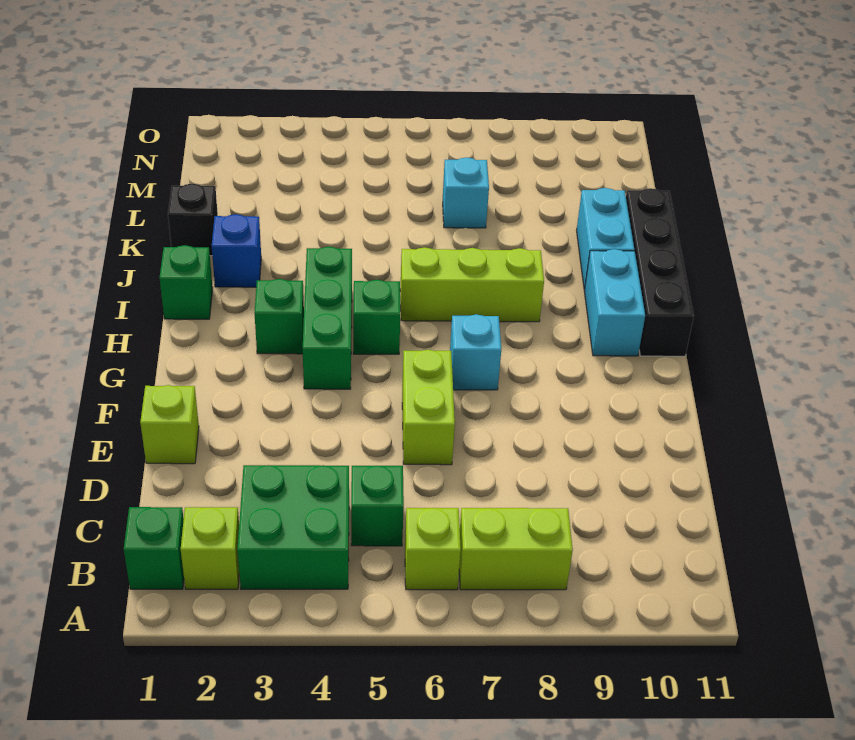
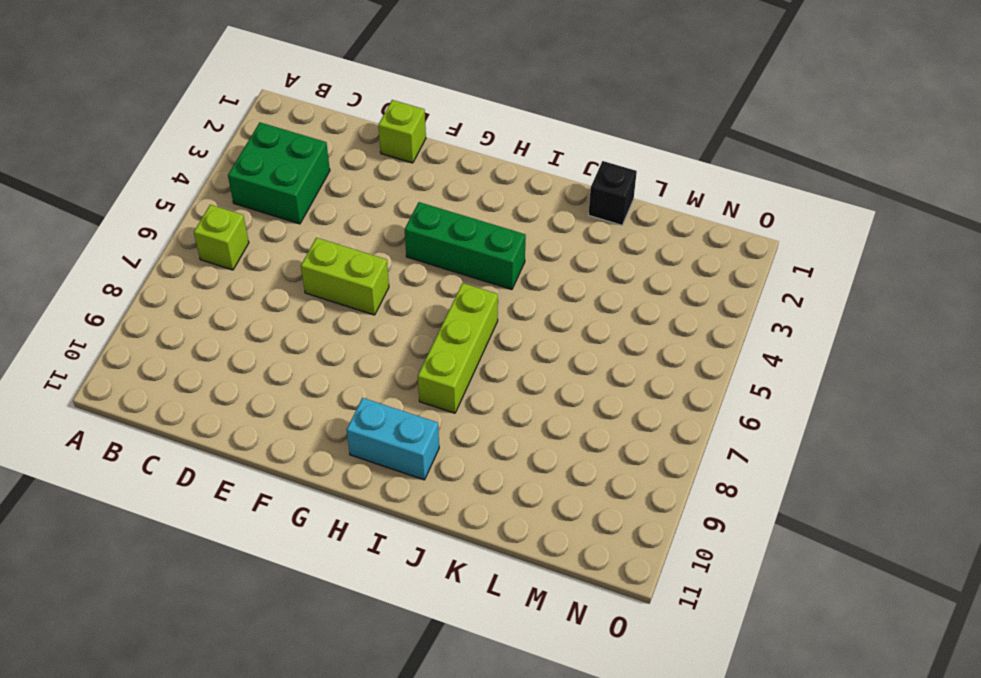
none -> green brick B1 level 1
none -> lime brick B2 level 1
none -> lime brick B7:B8 level 1

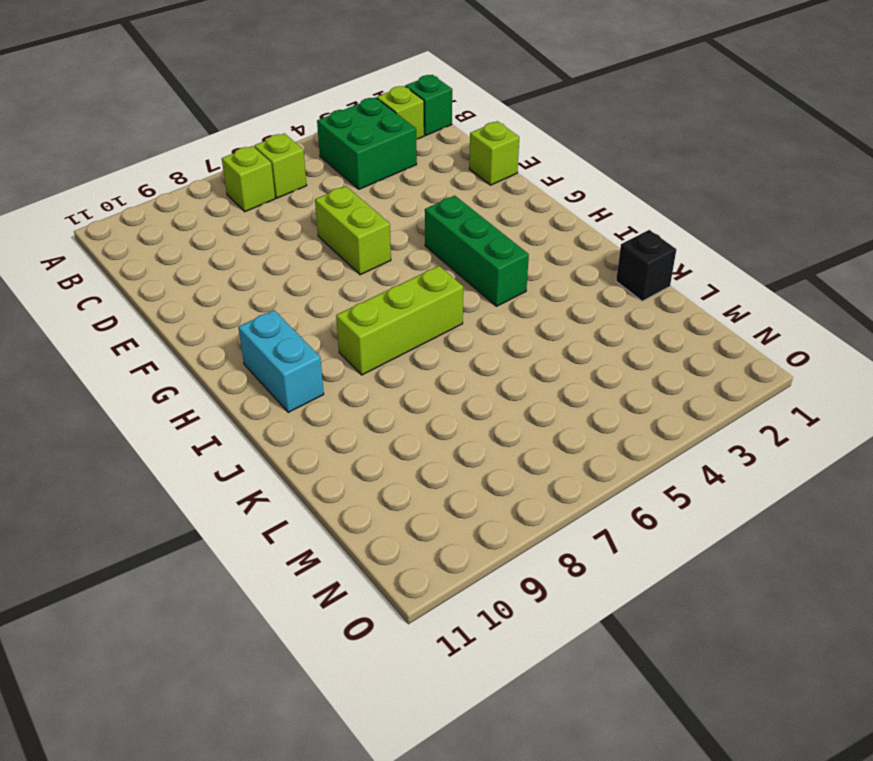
lime brick B7 level 1 -> lime brick B7:B8 level 1
none -> green brick C5 level 1
none -> cyan brick G7 level 1
none -> green brick H3 level 1

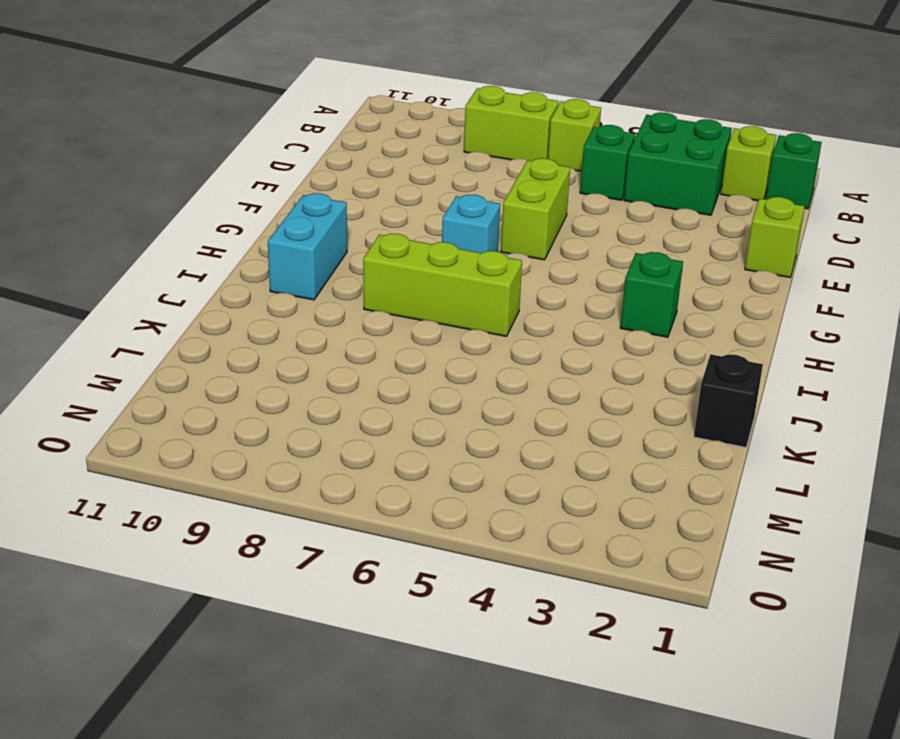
none -> green brick G4:I4 level 1
none -> green brick H5 level 1
none -> black brick H11:K11 level 1

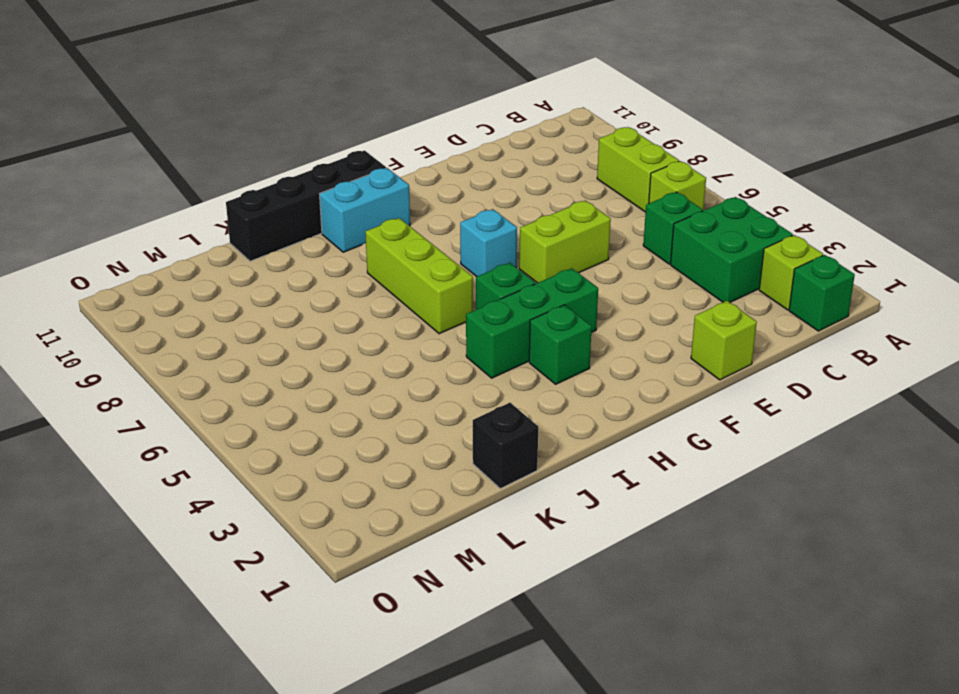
none -> green brick I1 level 1
none -> blue brick J2 level 1
none -> cyan brick J10:K10 level 1

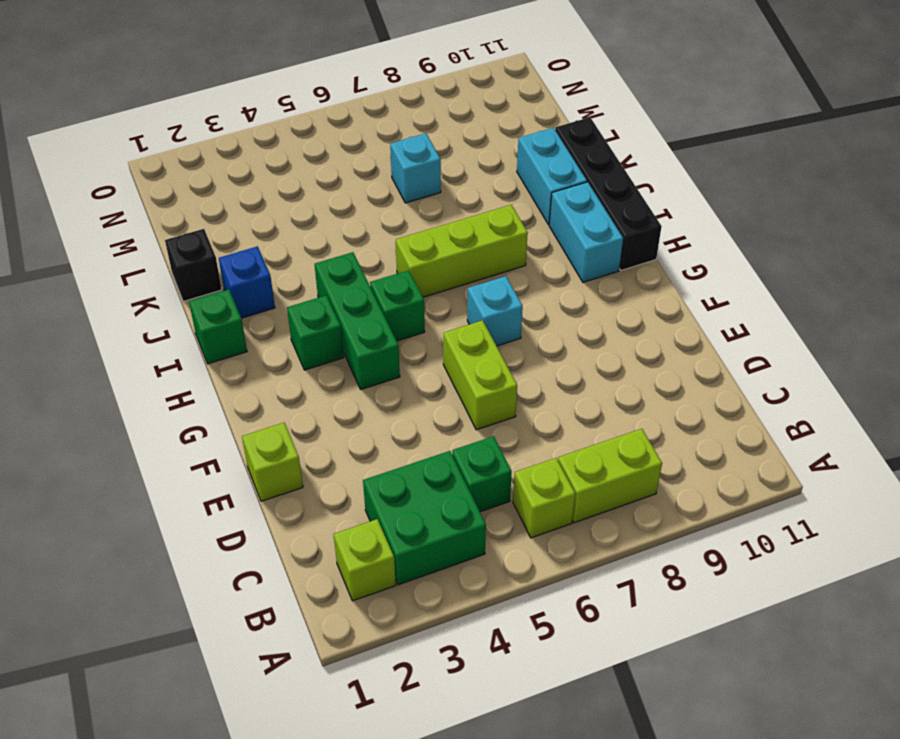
none -> green brick B1 level 1

